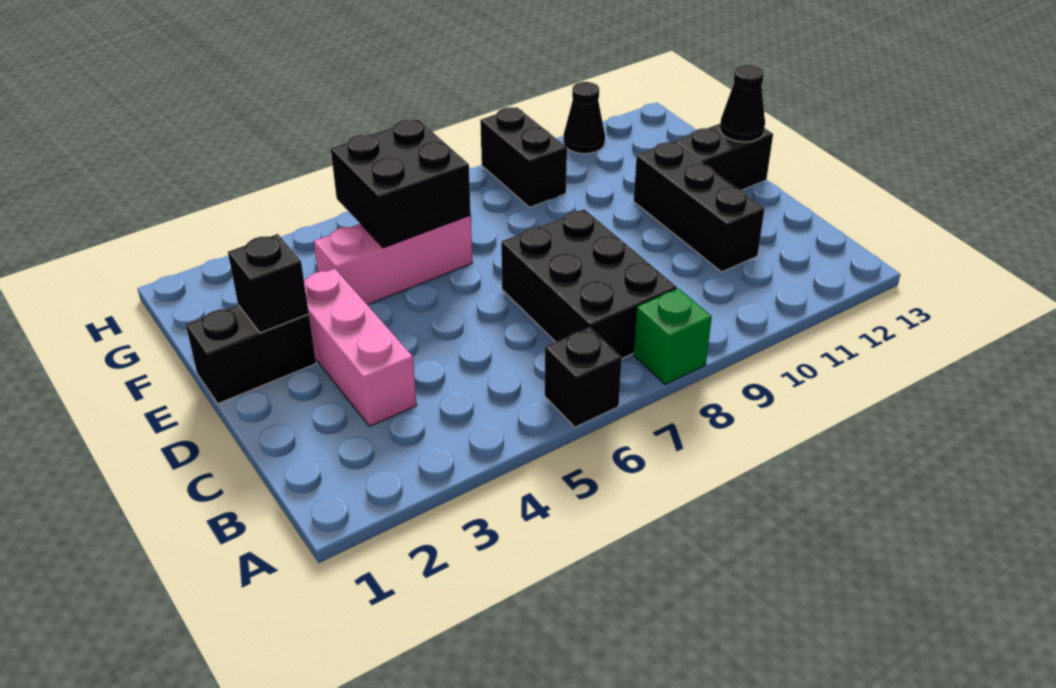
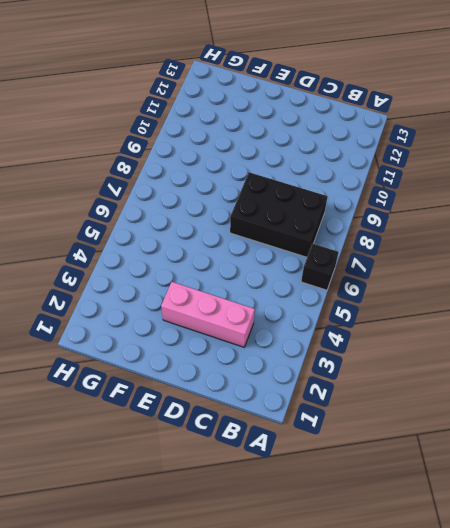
none -> green brick A8 level 1
none -> black brick C11:E11 level 1
none -> black brick E1:E2 level 1

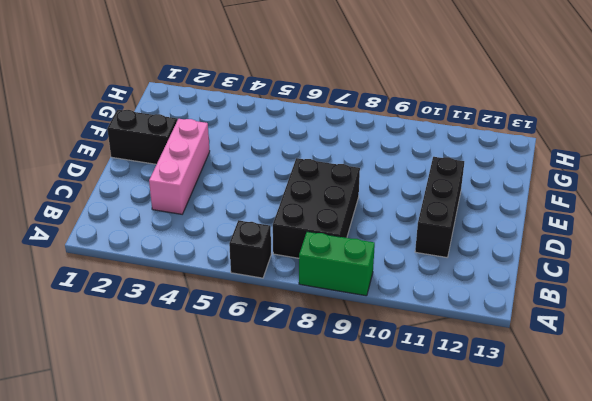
green brick A8:A9 level 1 -> green brick A8 level 1
none -> black brick E12:E13 level 1
none -> pink brick F4:F6 level 1
none -> black brick G9:H9 level 1

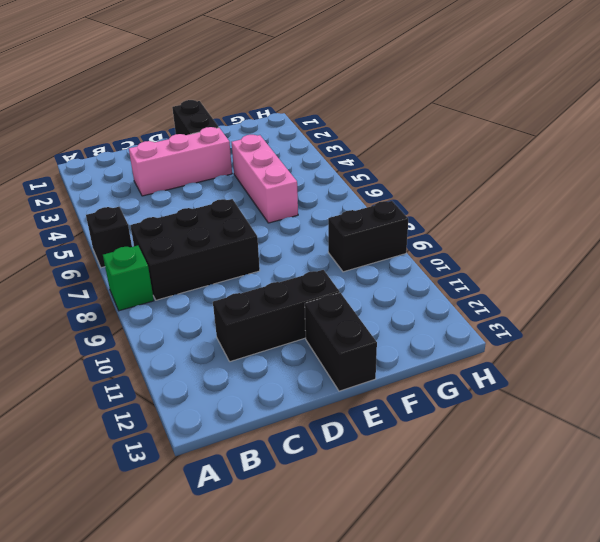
none -> black cone H11 level 1
none -> black brick E2 level 2
none -> black cone E13 level 2

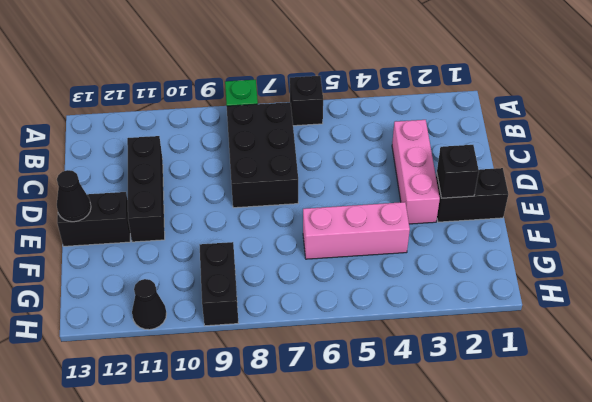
none -> black brick F5:G6 level 2

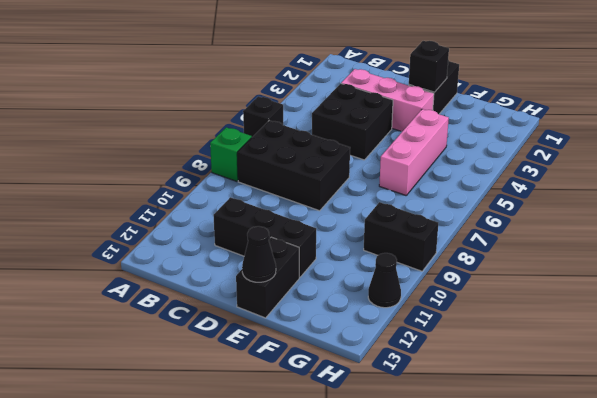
black brick C4:D5 level 1 -> black brick F5:G6 level 2

